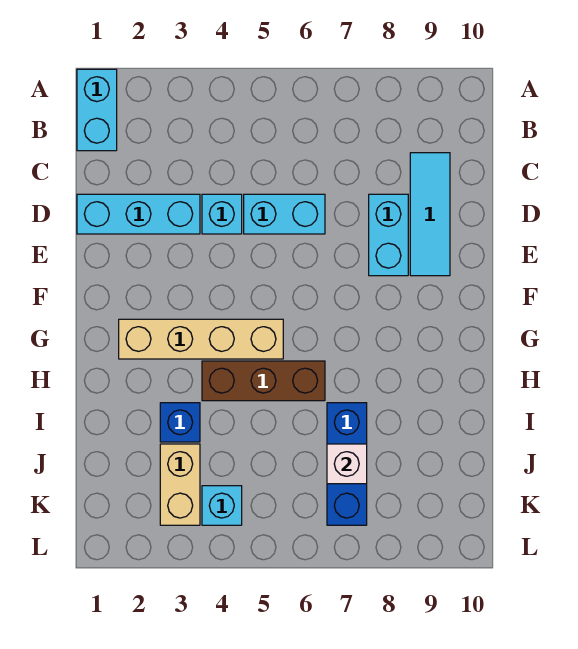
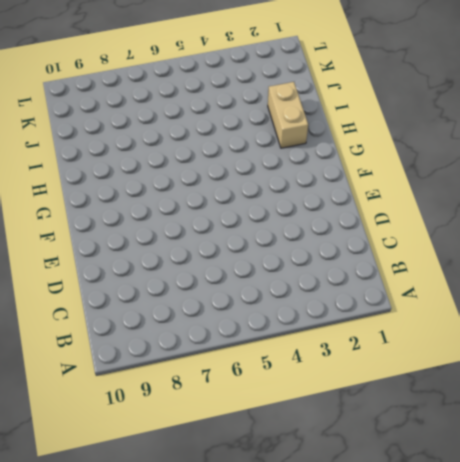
tan brick H2:I2 level 1 -> tan brick J3:K3 level 1
none -> cyan brick A1:B1 level 1
none -> cyan tile C9:E9 level 1
none -> cyan brick D1:D3 level 1

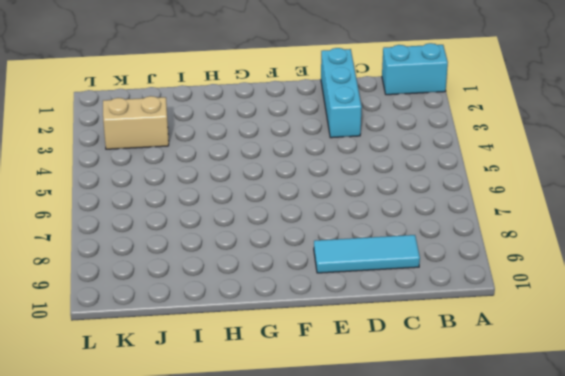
none -> cyan brick D4 level 1
none -> cyan brick D5:D6 level 1
none -> cyan brick D8:E8 level 1

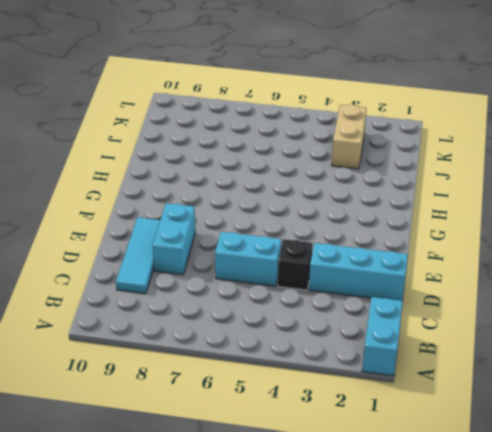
black brick D4 level 1 -> cyan brick D4 level 1
none -> tan brick G2:G5 level 1
none -> brown brick H4:H6 level 1
none -> blue brick I3 level 1

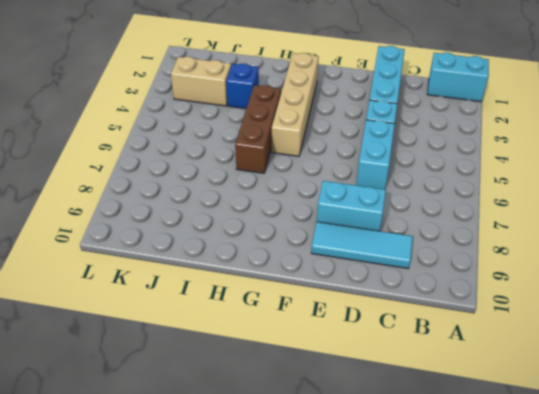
none -> blue brick I7:K7 level 1
none -> cyan brick K4 level 1
none -> white brick J7 level 2

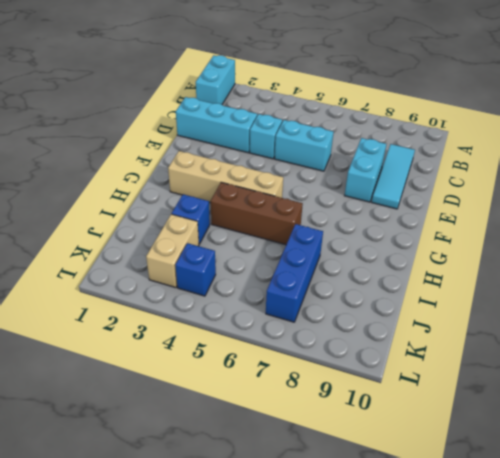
blue brick K4 level 1 -> cyan brick K4 level 1
none -> white brick J7 level 2

